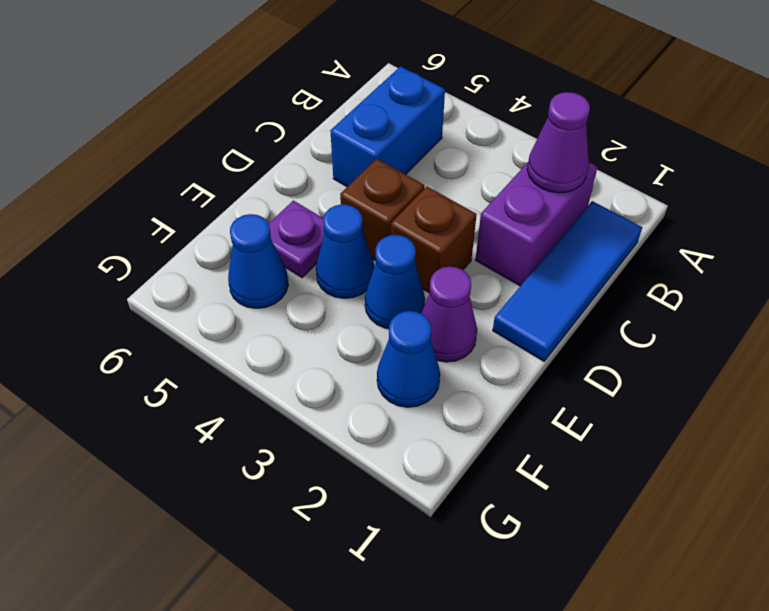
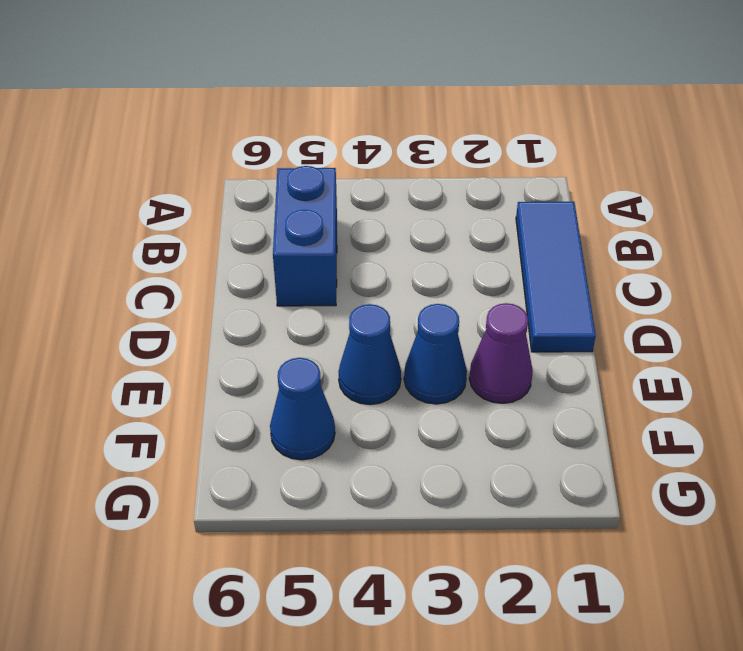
none -> purple brick B2:C2 level 1
none -> brown brick D3 level 1
none -> brown brick D4 level 1

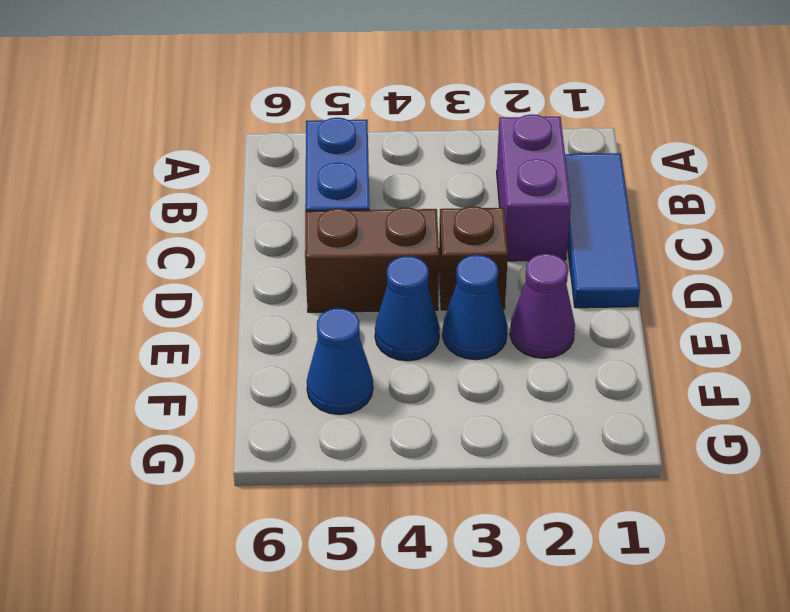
brown brick D4:D5 level 1 -> brown brick D4 level 1
none -> purple plate E5 level 1
none -> blue cone F2 level 1
none -> purple cone B2 level 2

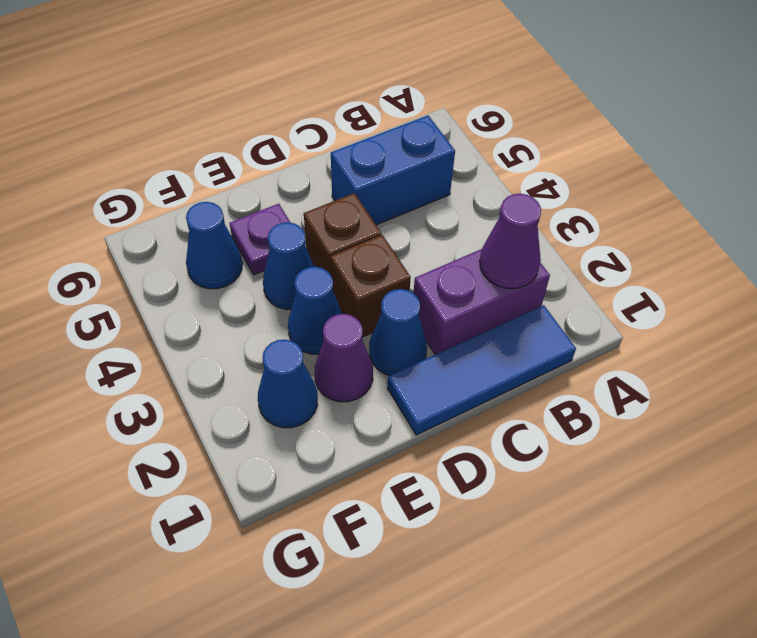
blue cone D2 level 1 -> none

